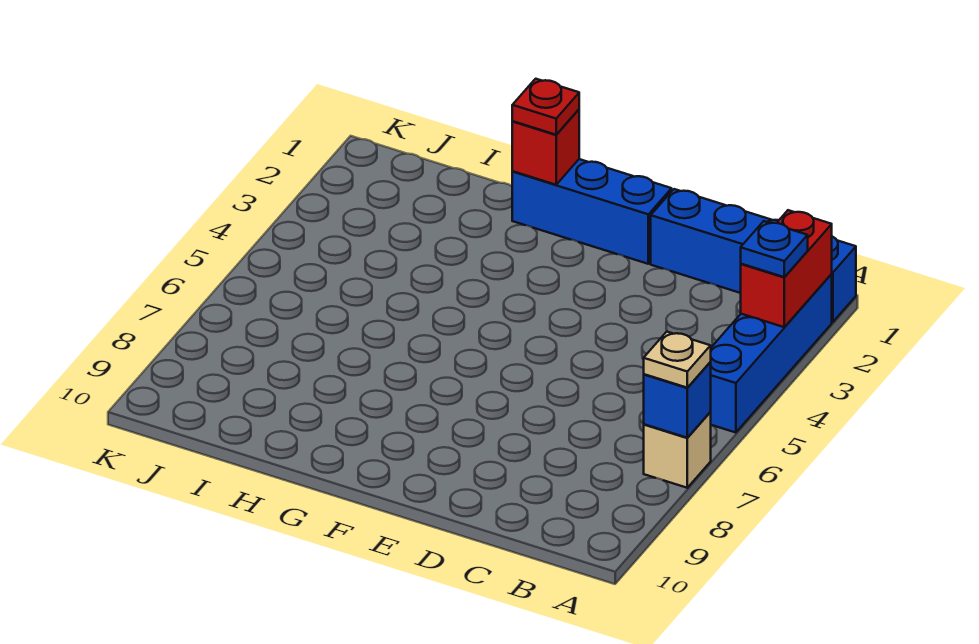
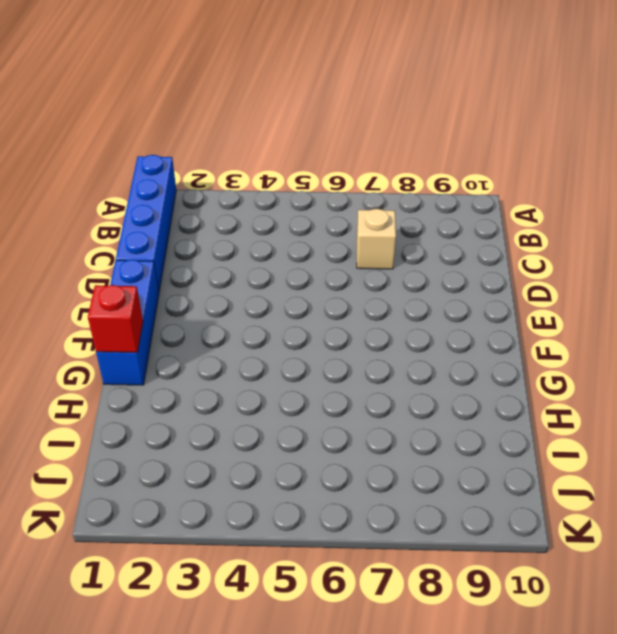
tan brick C7 level 1 -> tan brick A7 level 1
none -> blue brick A2:A5 level 1
none -> red brick A2:A3 level 2

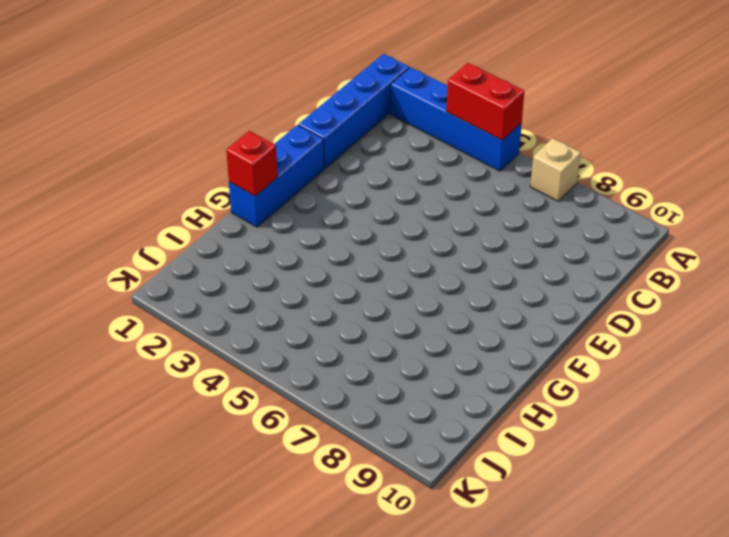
red brick A4:A5 level 2 -> red brick A2:A3 level 2
none -> blue brick A7 level 2
none -> blue plate A3 level 3

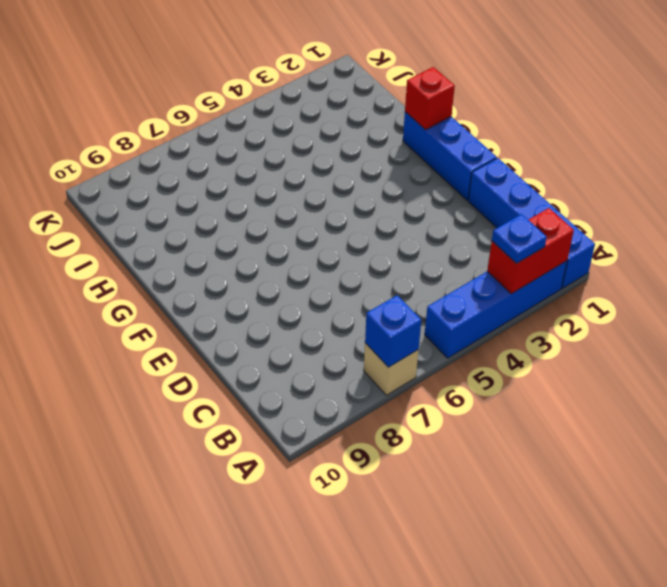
none -> tan plate A7 level 3
none -> red plate G1 level 3

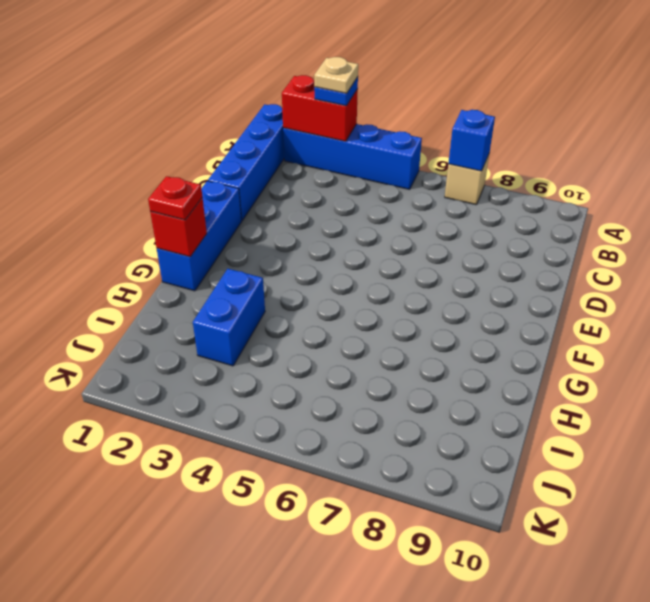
tan plate A3 level 4 -> tan plate A7 level 3
blue brick H3:I3 level 1 -> none

